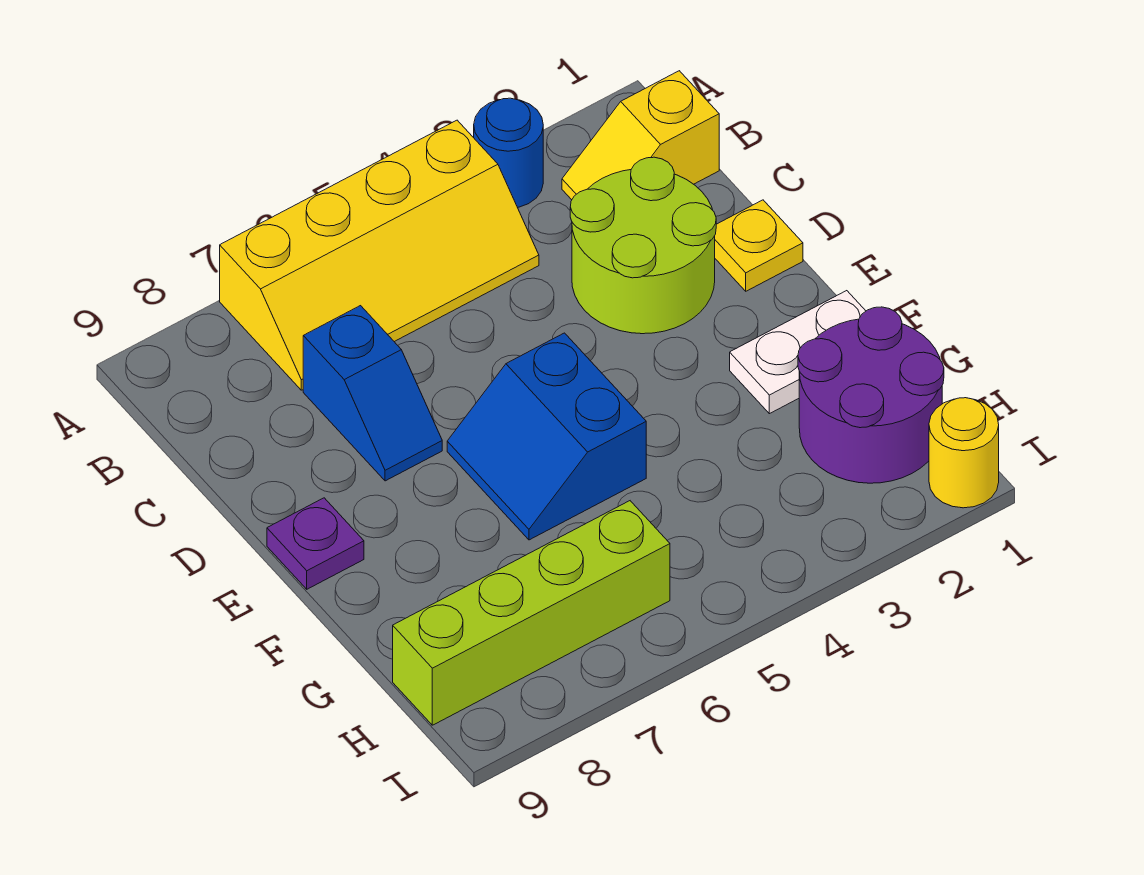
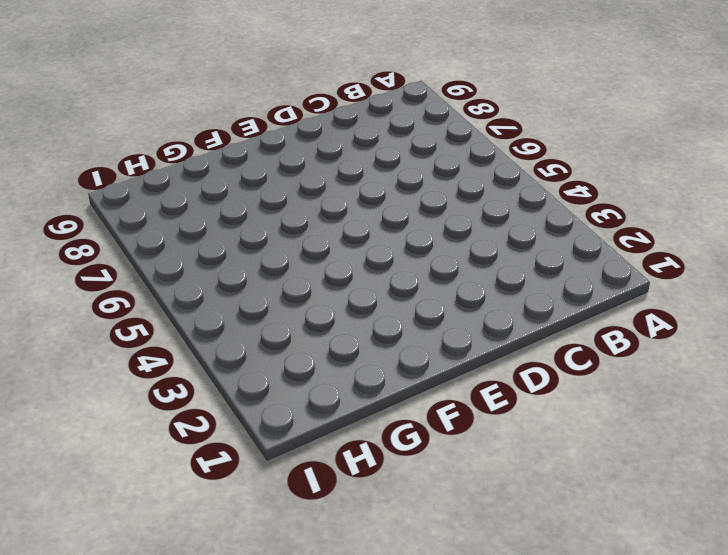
none -> blue round brick A3 level 1
none -> yellow slope A4:B7 level 1 top A
none -> yellow slope B1:B2 level 1 top 1

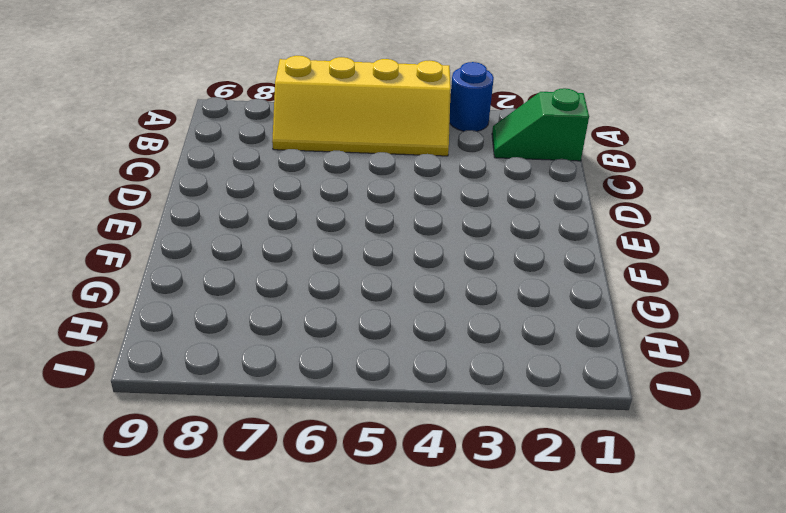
green slope B1:B2 level 1 top 1 -> yellow slope B1:B2 level 1 top 1
none -> lime round brick C2:D3 level 1
none -> blue slope C7:D7 level 1 top C
none -> yellow plate D1 level 1

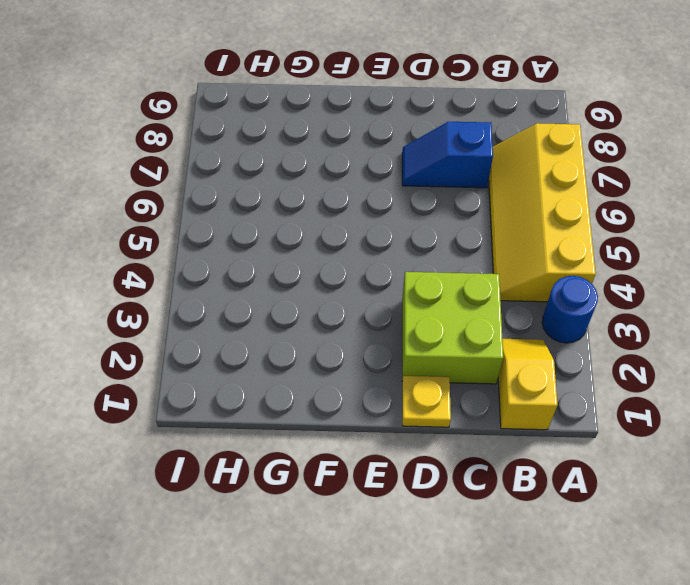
lime brick C2:D3 level 1 -> lime round brick C2:D3 level 1
none -> blue slope E5:F6 level 1 top 5
none -> purple plate E9 level 1
none -> white plate F1:F2 level 1

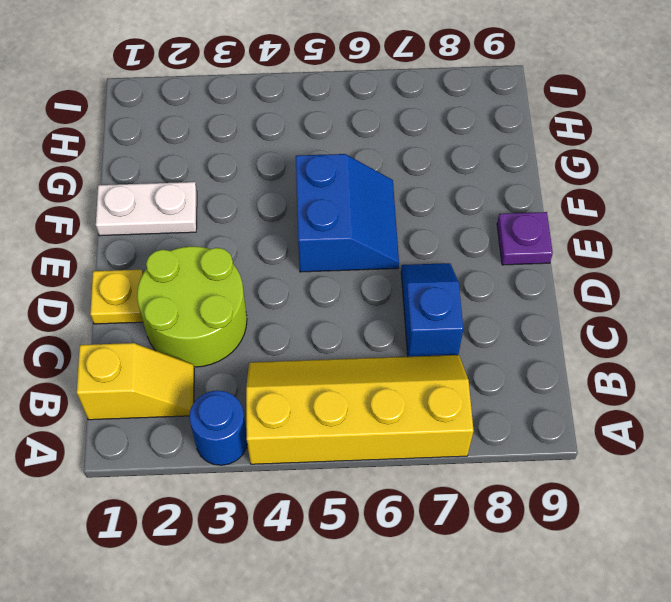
none -> purple round brick G1:H2 level 1
none -> lime brick H6:H9 level 1
none -> yellow round brick I1 level 1

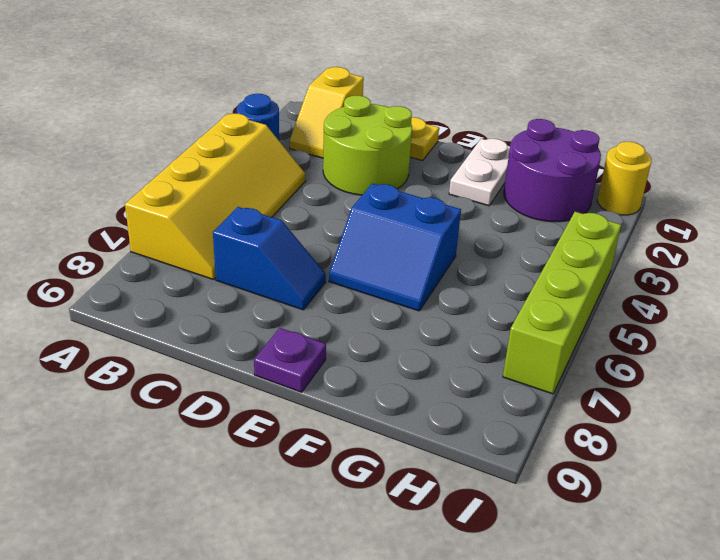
lime brick I4:I7 level 1 -> lime brick H6:H9 level 1

